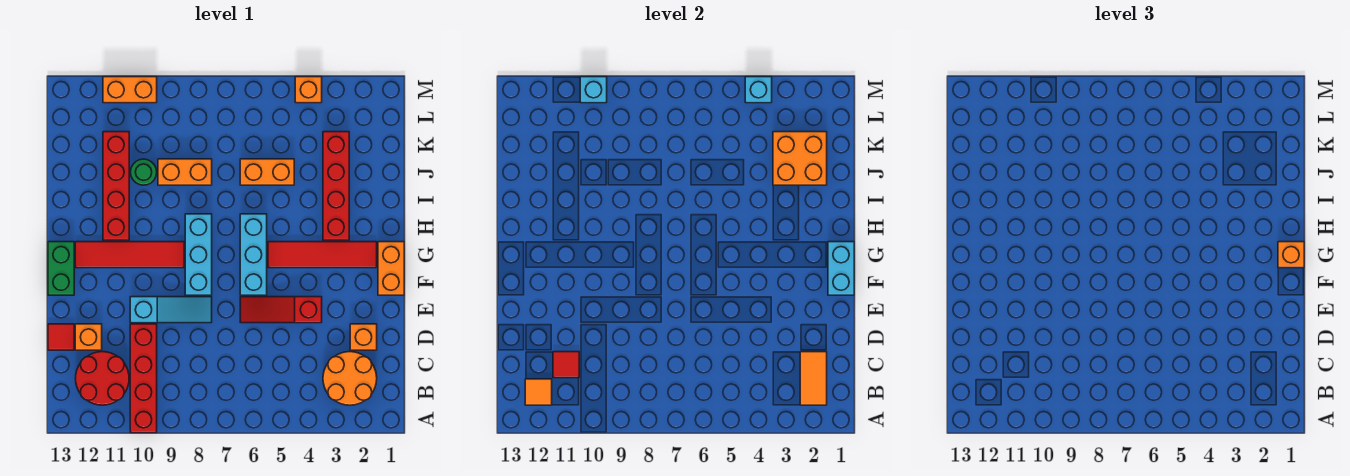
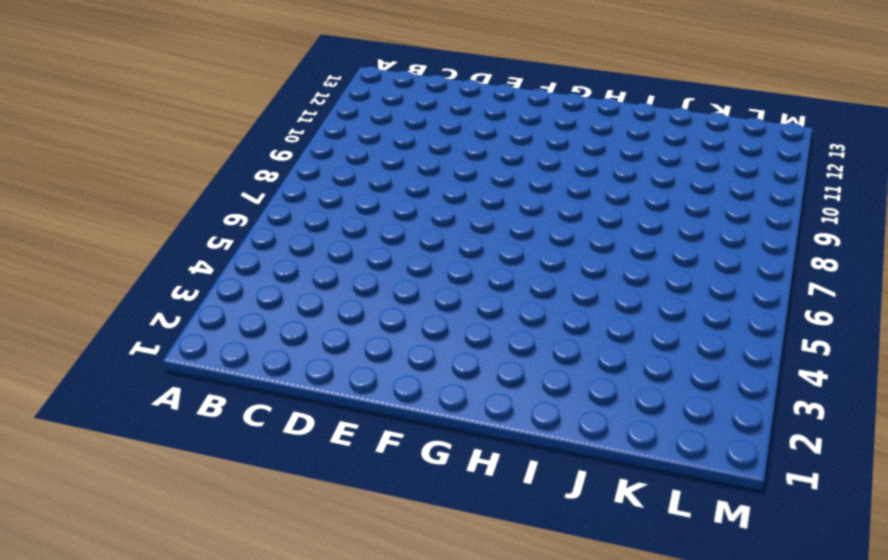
none -> red brick A10:D10 level 1
none -> orange round brick B2:C3 level 1
none -> red round brick B11:C12 level 1

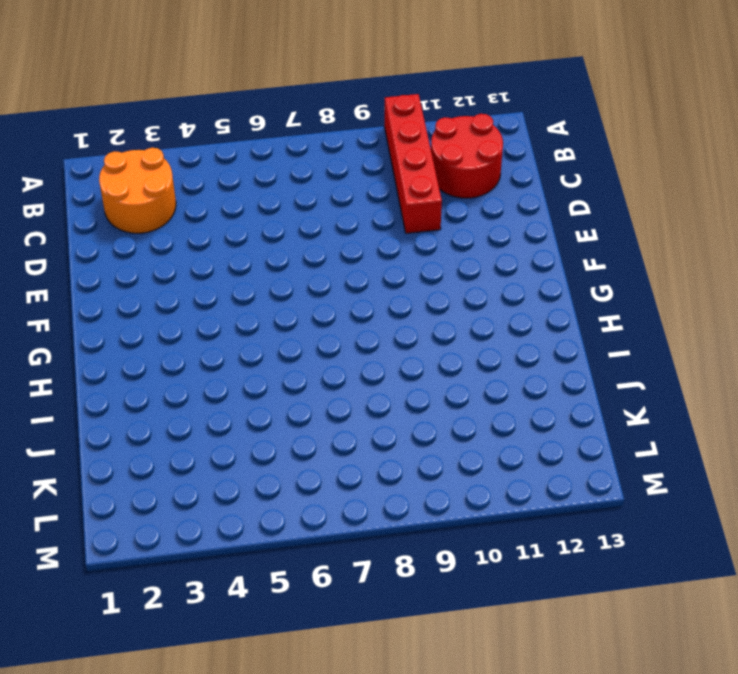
none -> orange brick D2 level 1
none -> orange brick D12 level 1
none -> red tile D13 level 1

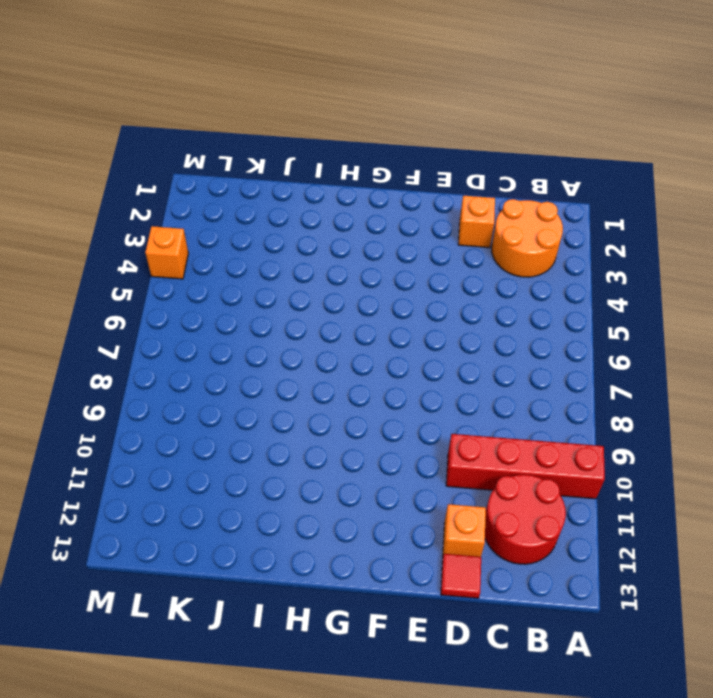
none -> red slope E4:E6 level 1 top 4
none -> cyan slope E8:E10 level 1 top 10
none -> orange brick F1:G1 level 1

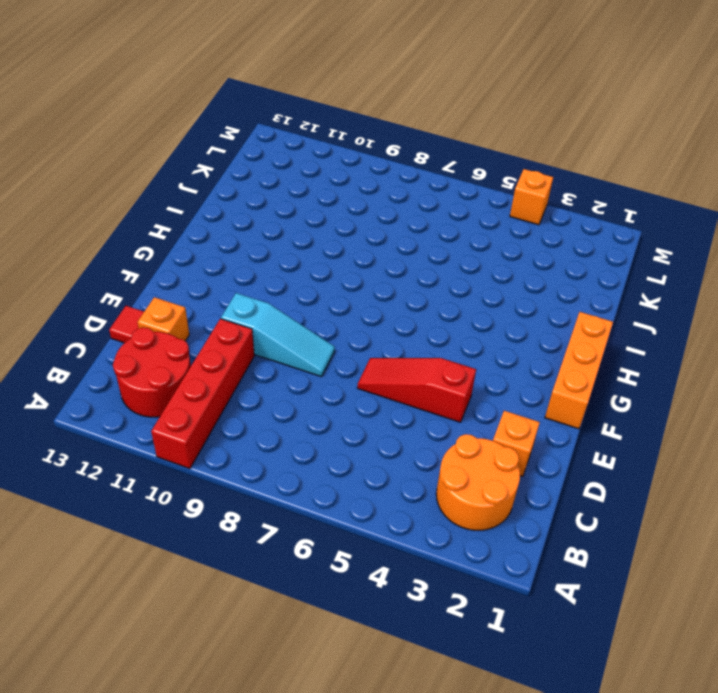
orange brick F1:H1 level 1 -> orange brick F1:G1 level 1
none -> cyan brick F6:H6 level 1
none -> cyan brick F8:H8 level 1
none -> green brick F13:G13 level 1

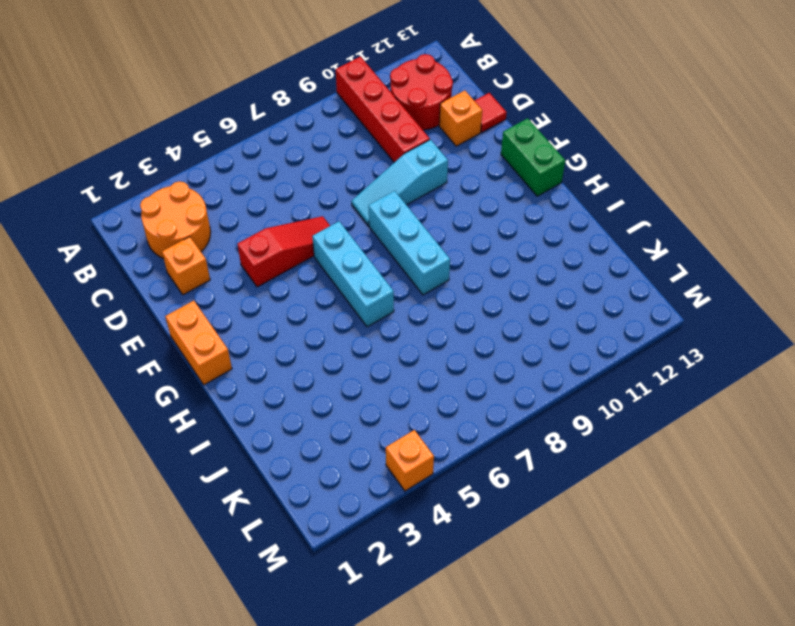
none -> red tile G2:G5 level 1
none -> red tile G9:G12 level 1
none -> red brick H3:K3 level 1

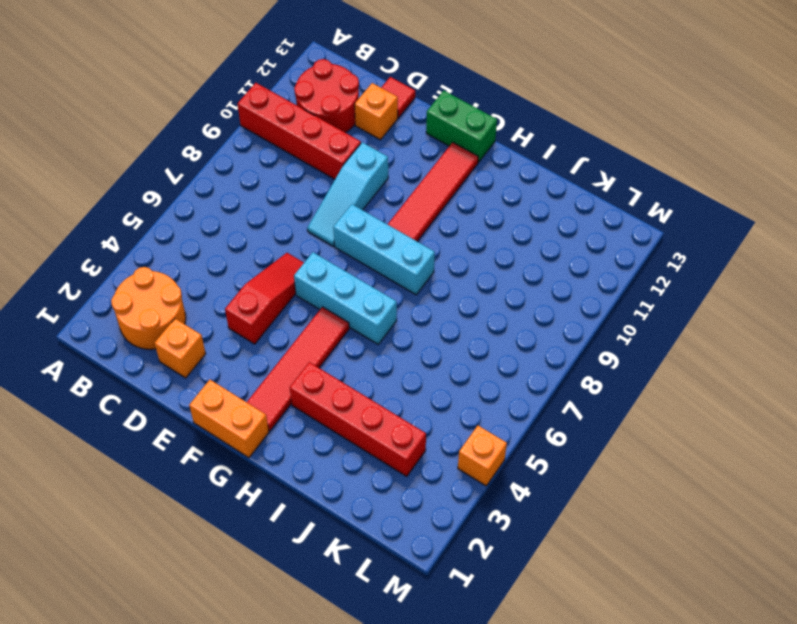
none -> red brick H11:K11 level 1
none -> orange brick J5:J6 level 1
none -> orange brick J8:J9 level 1

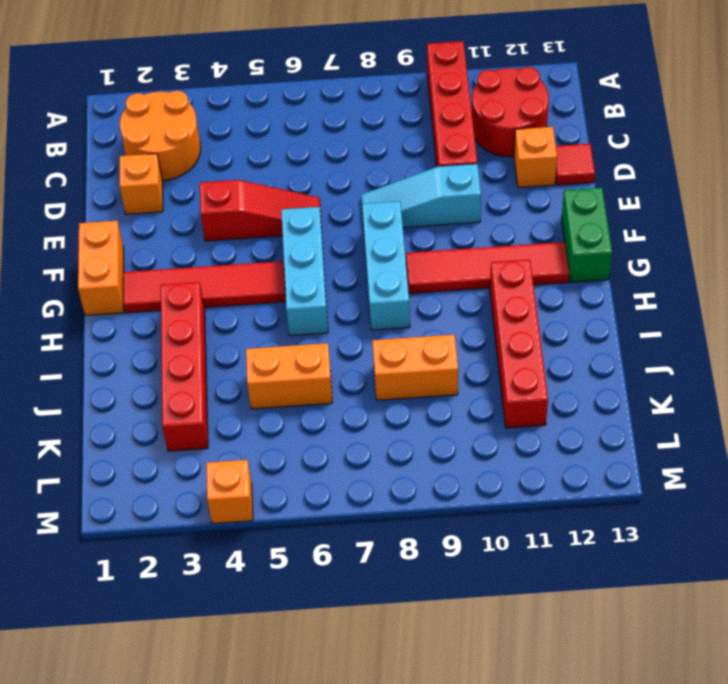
none -> green round brick J10 level 1
none -> orange brick M10:M11 level 1
none -> orange tile B2:C2 level 2

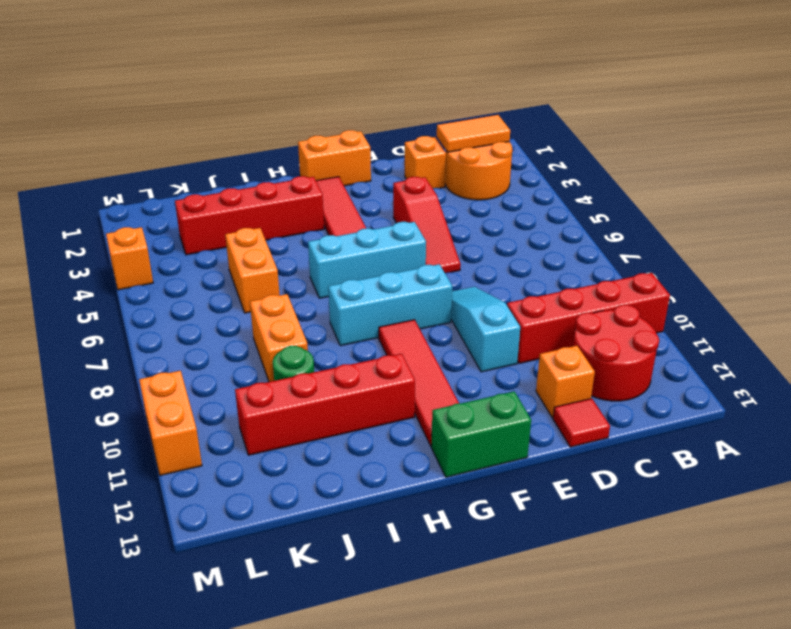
none -> orange tile B12 level 2
none -> red tile C11 level 2
none -> cyan brick F1:G1 level 2

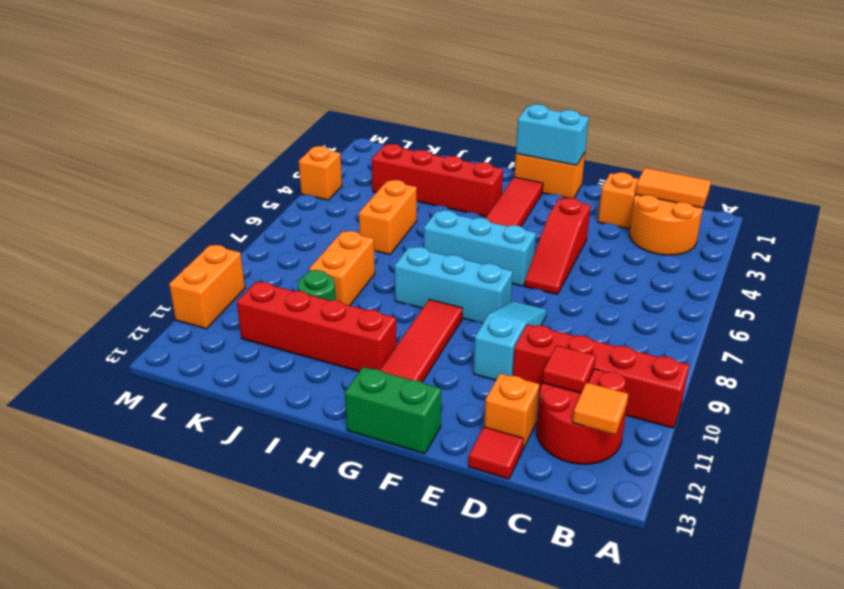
none -> orange brick J2:K3 level 2
none -> cyan brick M4 level 2
none -> cyan brick M10 level 2

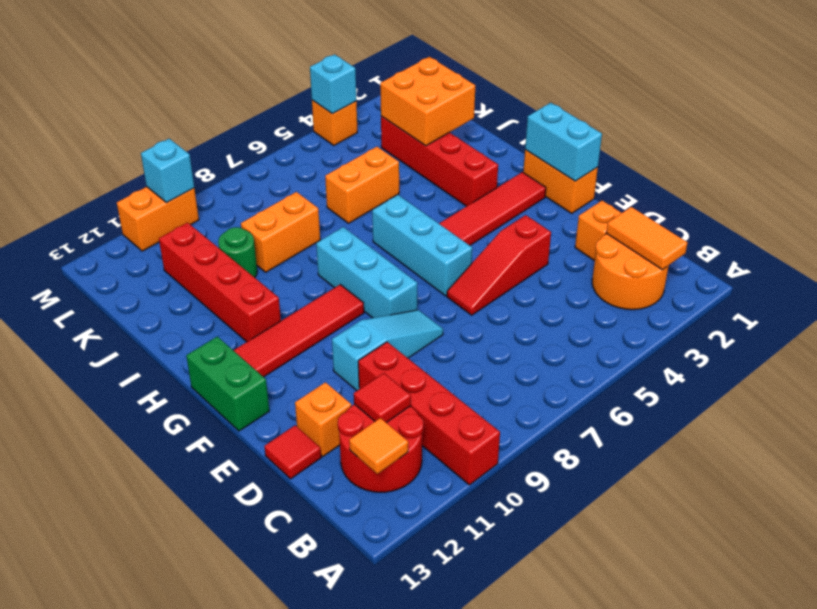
none -> orange brick G1 level 3

